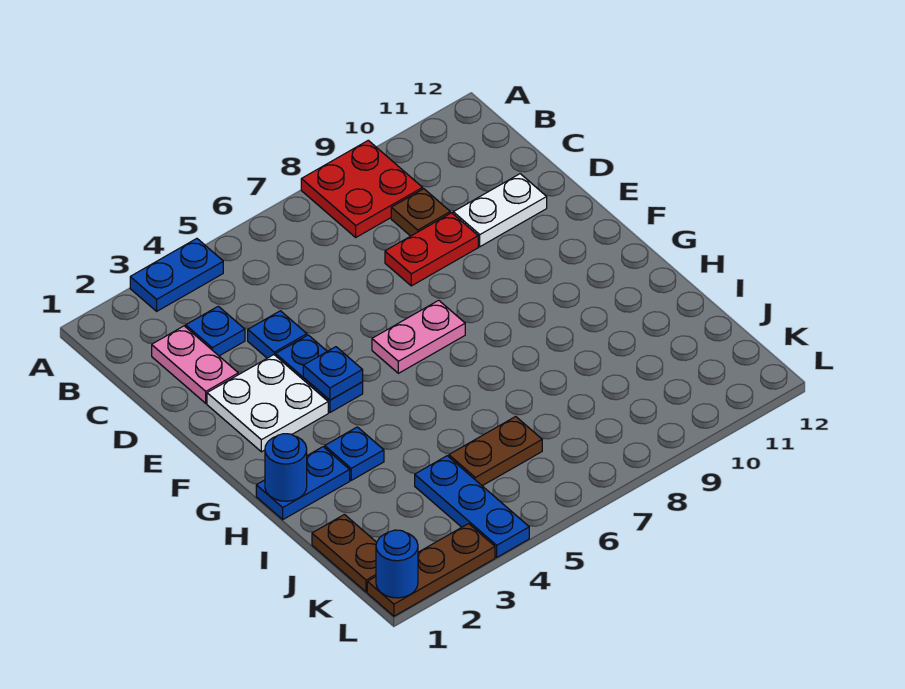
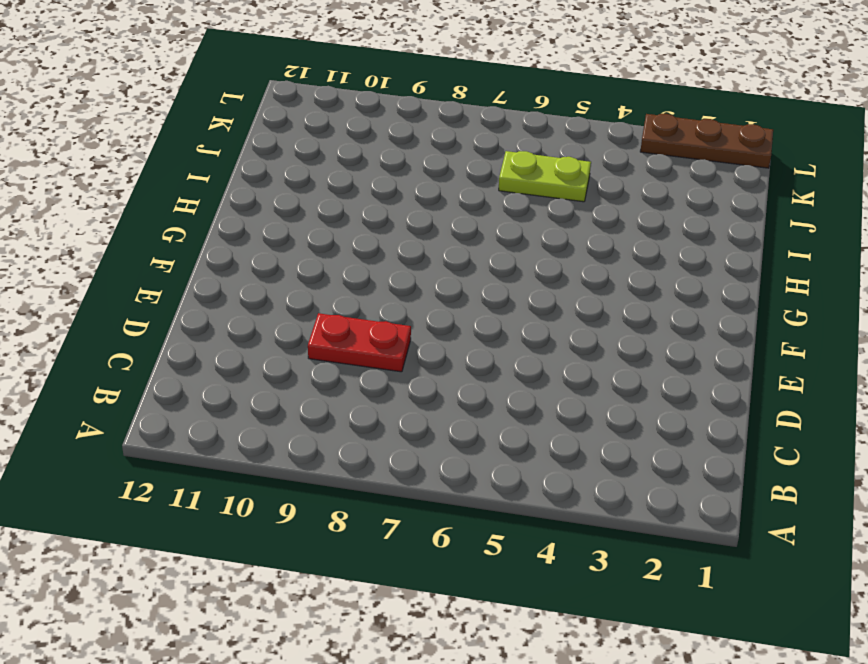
lime plate J5:J6 level 1 -> brown plate J5:J6 level 1
none -> blue plate A3:A4 level 1
none -> red plate A8:B9 level 1
none -> pink plate C2:D2 level 1

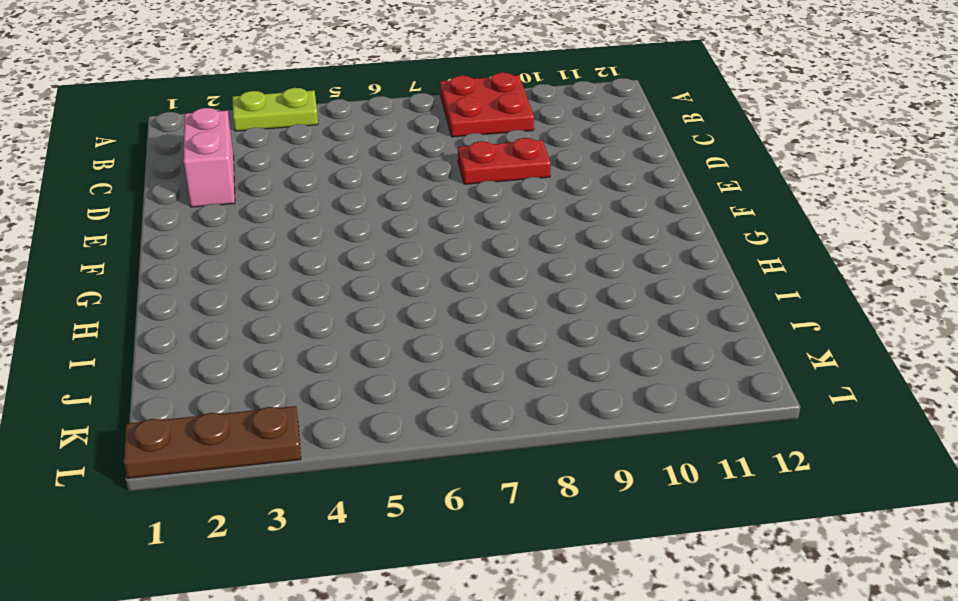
lime plate A3:A4 level 1 -> blue plate A3:A4 level 1
pink brick C2:D2 level 1 -> pink plate C2:D2 level 1
none -> blue plate C3 level 1
none -> brown plate C9 level 1
none -> blue plate D4 level 1

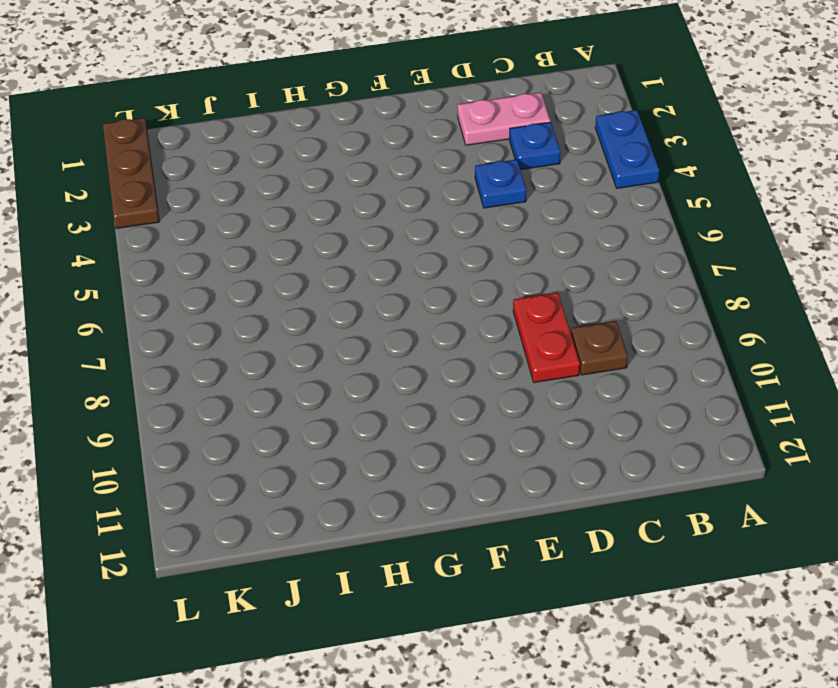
none -> red plate A8:B9 level 1
none -> white plate D10:D11 level 1
none -> white plate E2:F3 level 1

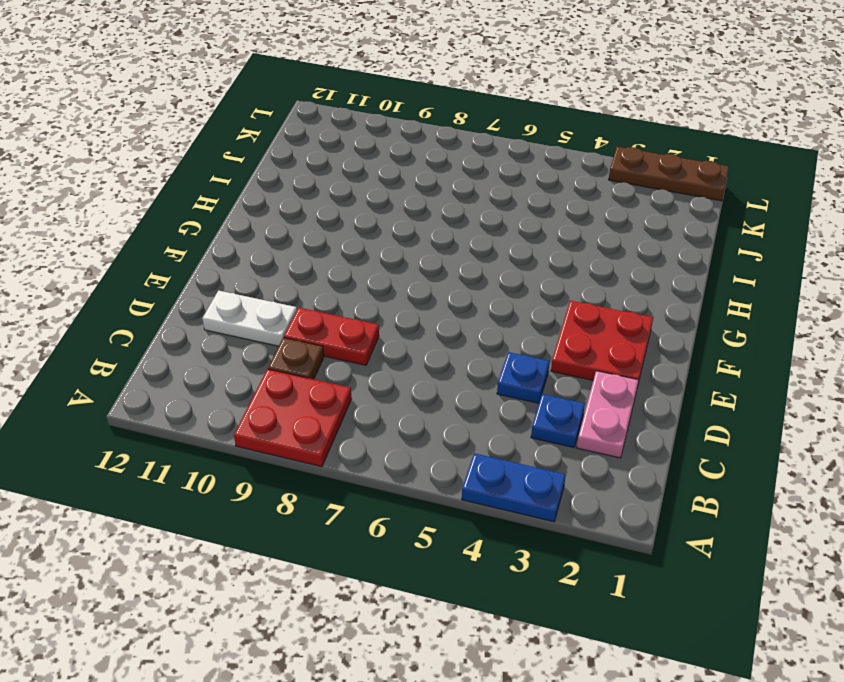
red plate E2:F3 level 1 -> white plate E2:F3 level 1
none -> blue plate E4:F4 level 1
none -> pink plate F6:F7 level 1
none -> blue plate H1:H2 level 1

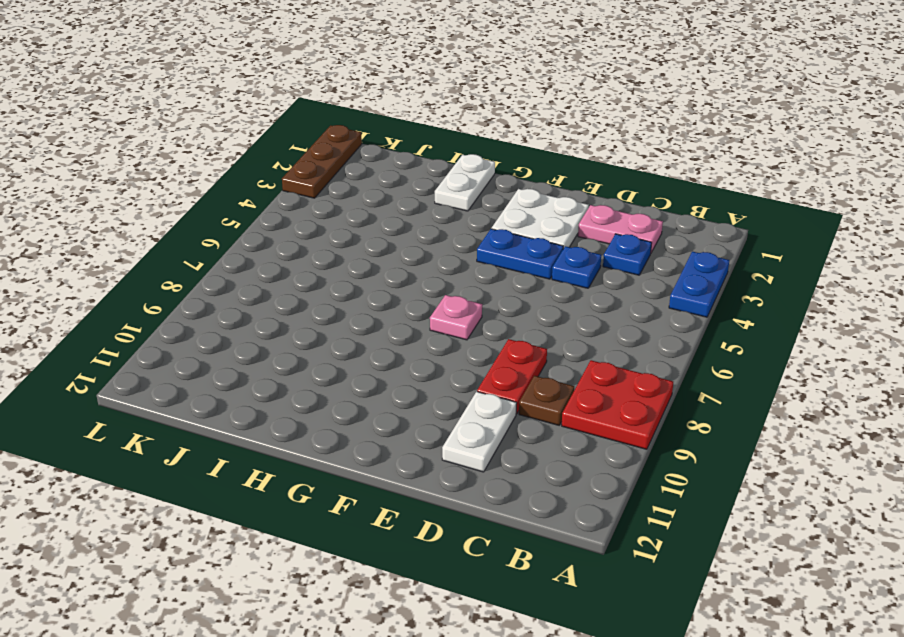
pink plate F7 level 1 -> pink plate F6:F7 level 1
white plate H1:H2 level 1 -> blue plate H1:H2 level 1
none -> blue plate H3 level 1
none -> brown plate J1:K1 level 1
none -> blue plate J4:L4 level 1

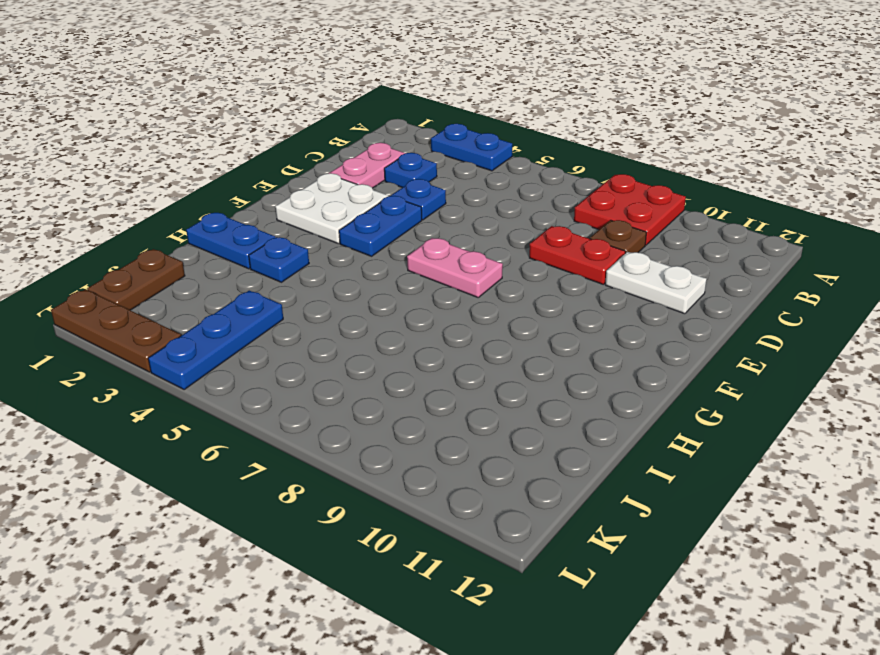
none -> brown plate J5:J6 level 1
none -> blue plate F4 level 2
none -> blue round brick H1 level 2

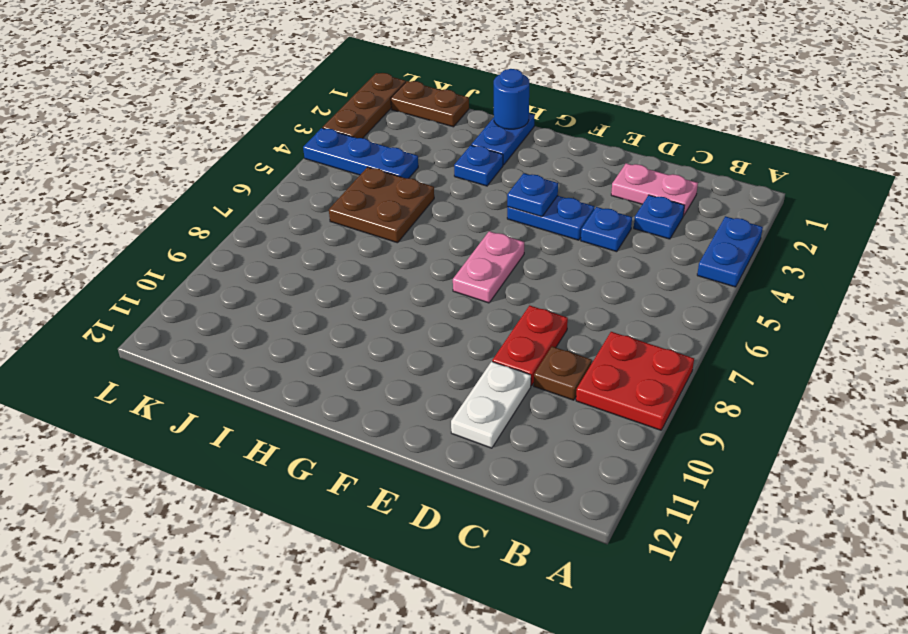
brown plate I5:J6 level 1 -> brown plate J5:J6 level 1
none -> white plate E2:F3 level 1
none -> blue round brick L1 level 2

